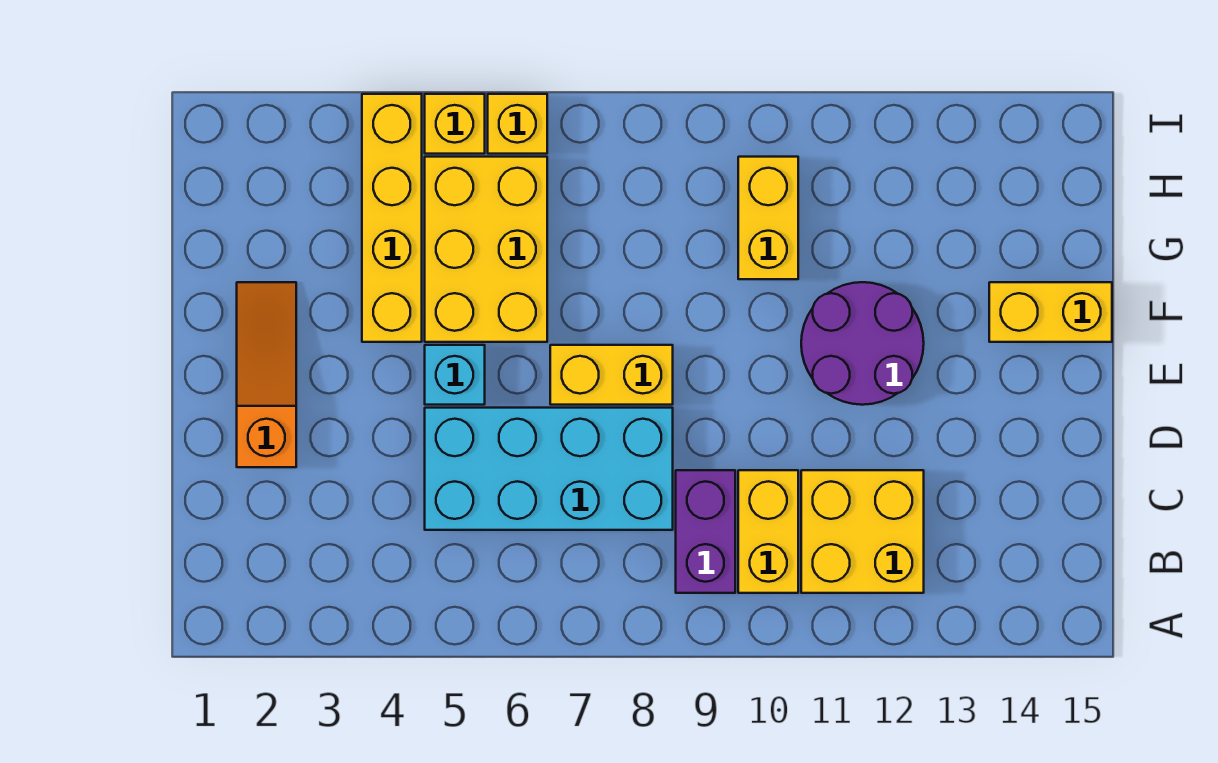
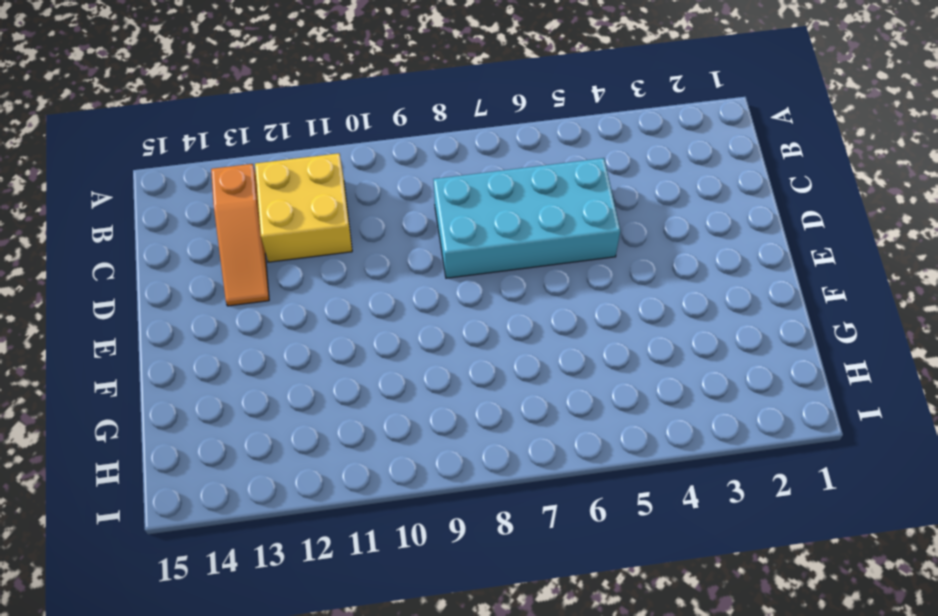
orange slope B13:D13 level 1 top B -> orange slope D2:F2 level 1 top D
none -> purple brick B9:C9 level 1
none -> yellow brick B10:C10 level 1
none -> cyan brick E5 level 1

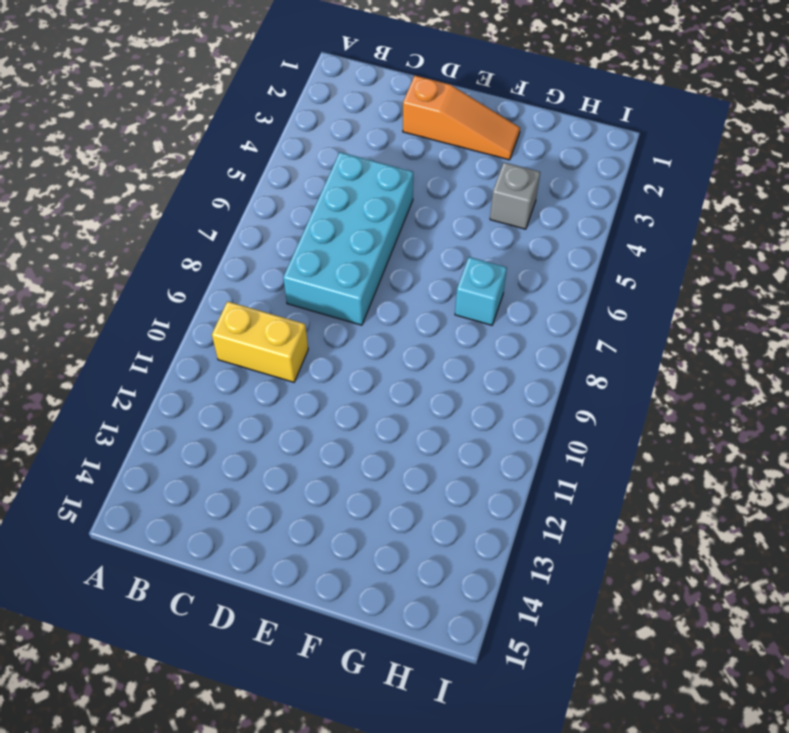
grey brick G4 level 1 -> yellow brick F4:I4 level 1
cyan brick G7 level 1 -> cyan brick E5 level 1
none -> purple brick B9:C9 level 1
none -> yellow brick B11:C12 level 1
none -> yellow brick E7:E8 level 1

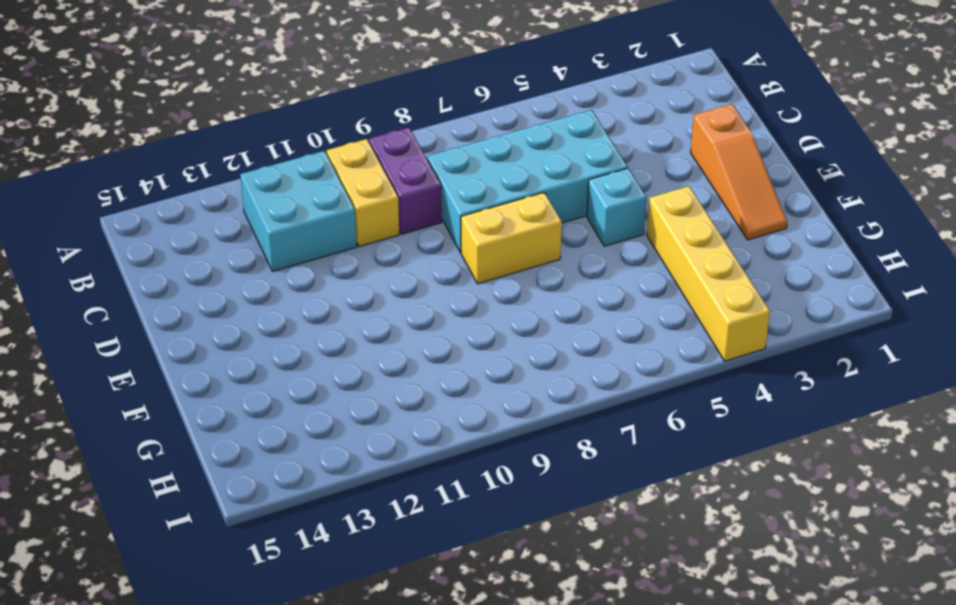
cyan brick B11:C12 level 1 -> yellow brick B11:C12 level 1
none -> purple round brick E11:F12 level 1
none -> yellow brick F5:H6 level 1
none -> yellow brick F14:F15 level 1

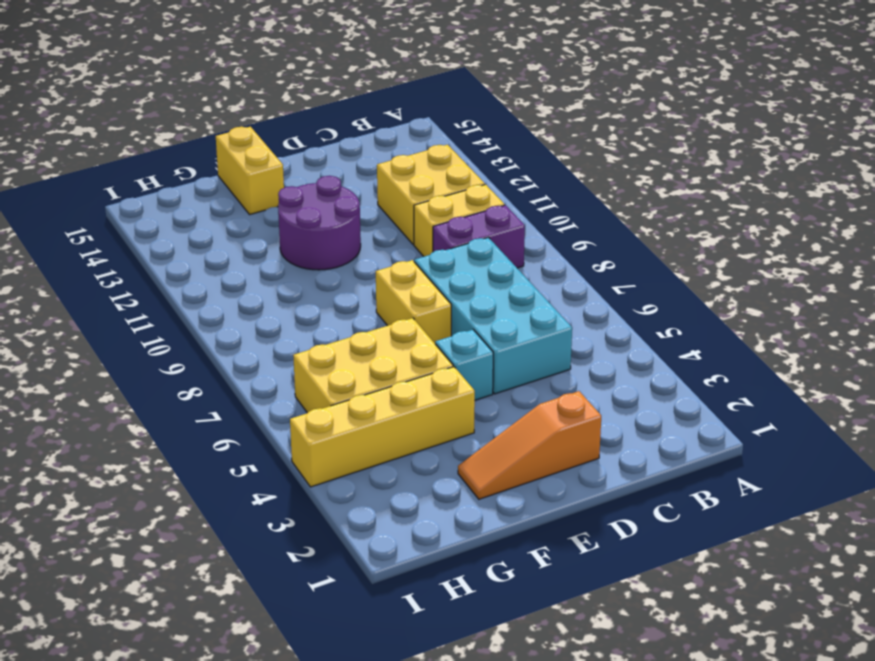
none -> yellow brick G10:H10 level 1
none -> yellow brick I5 level 1
none -> yellow brick I6 level 1

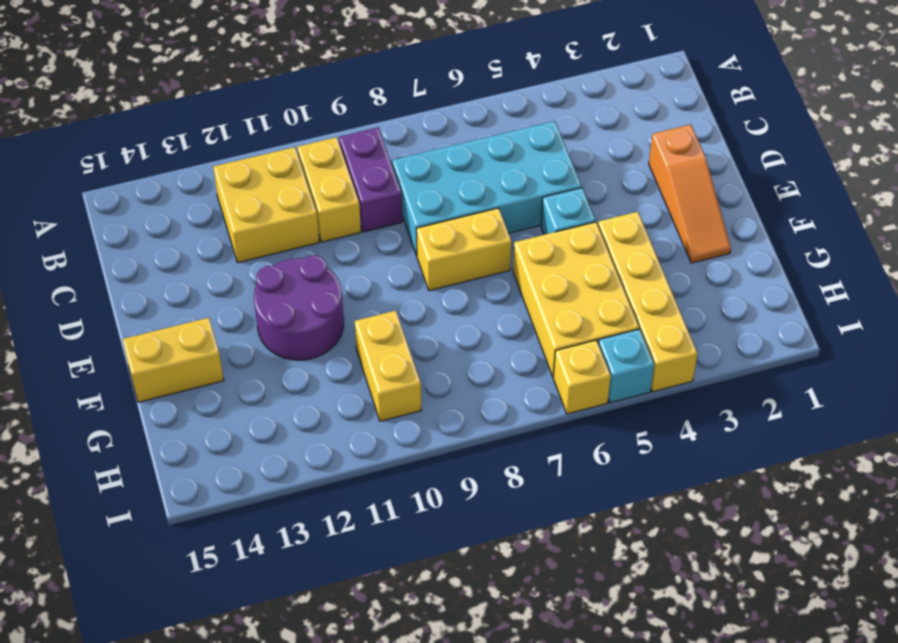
cyan brick I5 level 1 -> yellow brick I5 level 1

